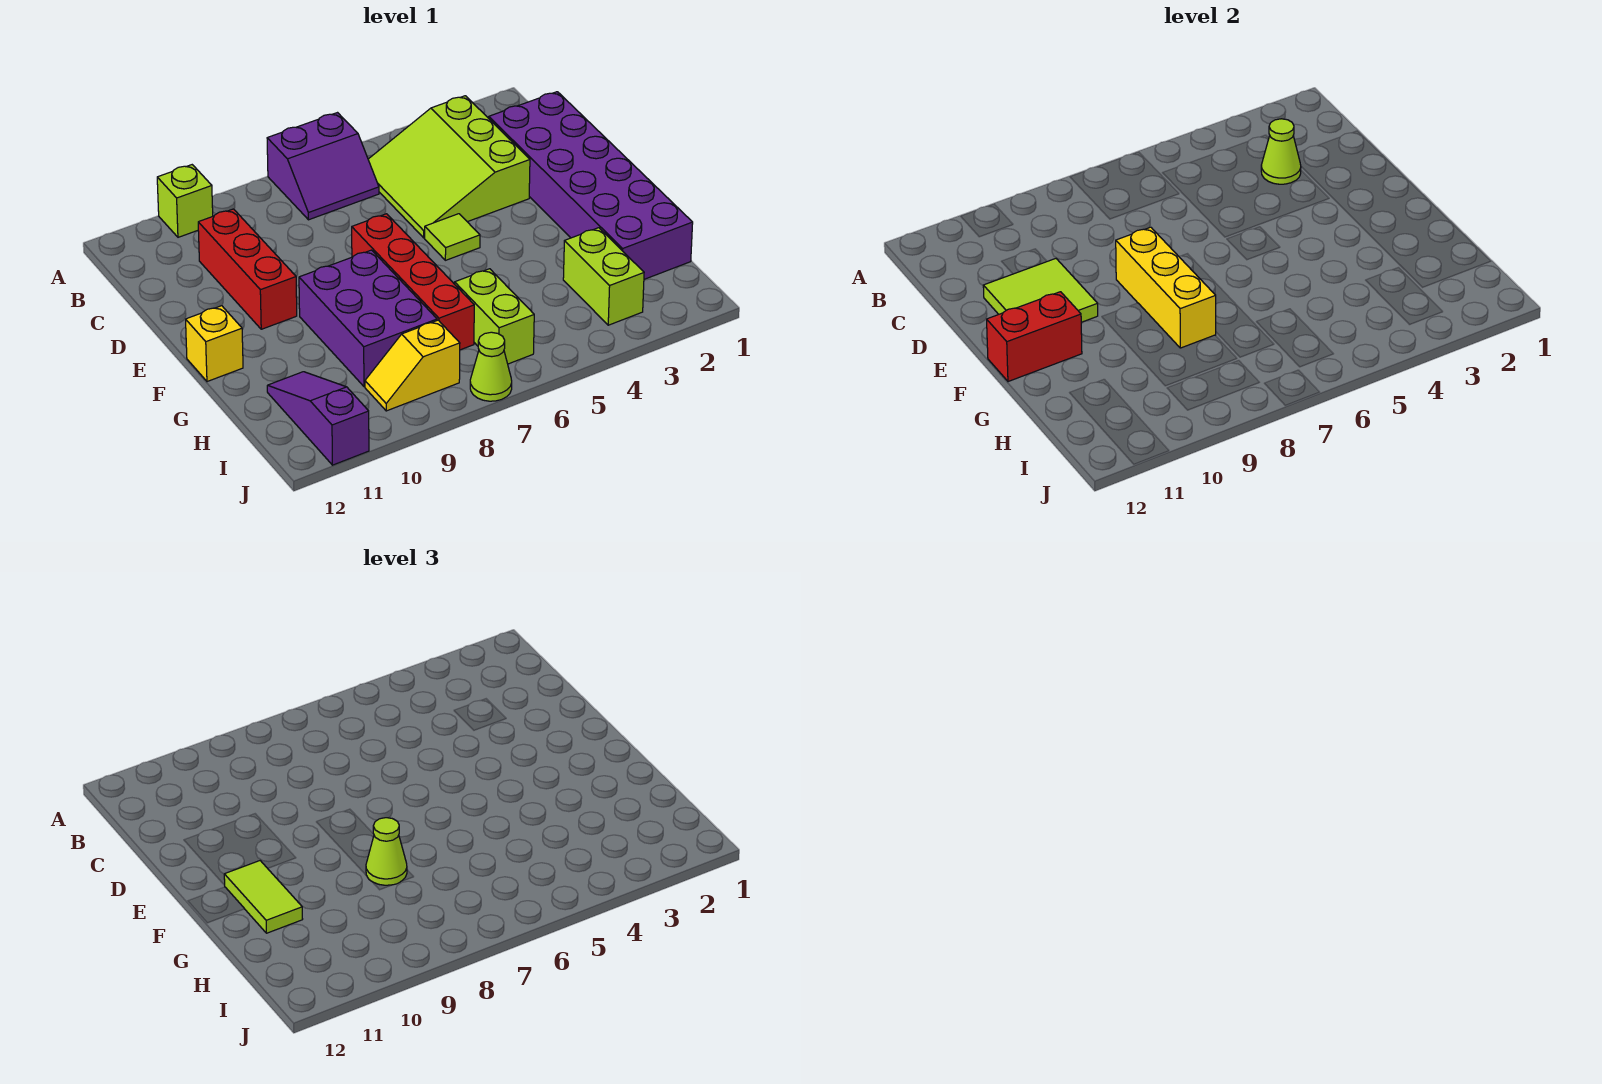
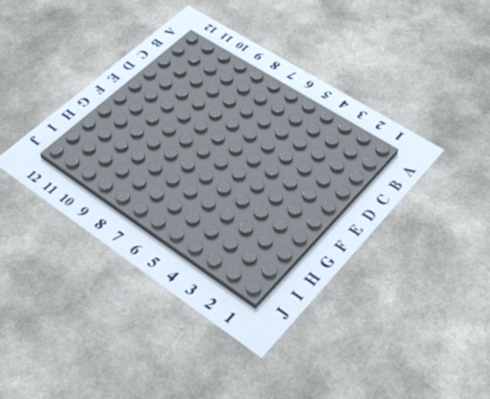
none -> purple slope A6:B7 level 1 top A
none -> lime brick A10 level 1
none -> lime slope B3:D5 level 1 top 3

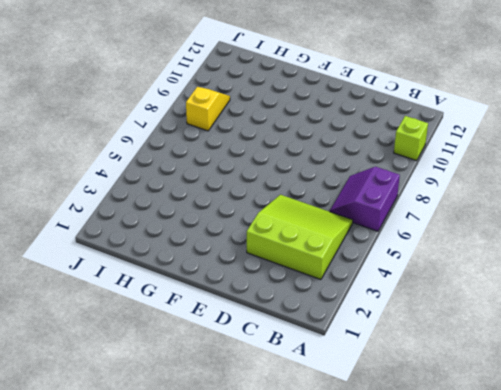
none -> purple brick C1:H2 level 1
none -> red brick C10:E10 level 1
none -> lime tile E5 level 1

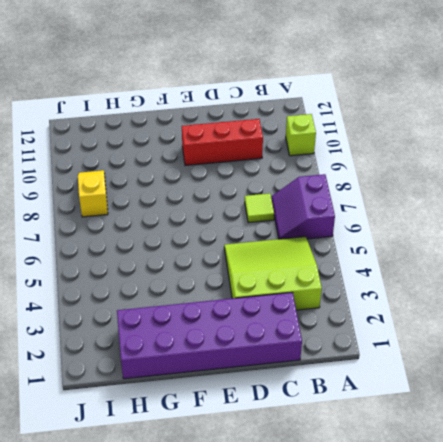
lime tile C7 level 1 -> lime tile E5 level 1
none -> red brick E7:H7 level 1
none -> purple brick F8:H9 level 1
none -> yellow brick F12 level 1

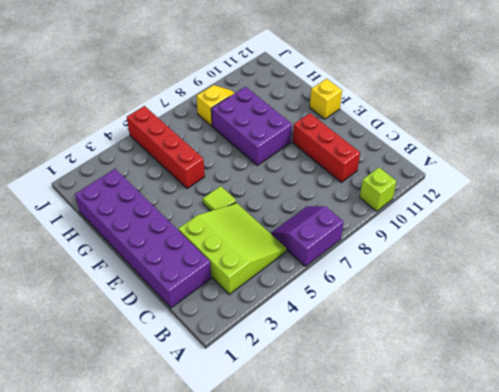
red brick G5:J5 level 1 -> red brick E7:H7 level 1
none -> lime brick H3:I3 level 1
none -> lime brick H6:I6 level 1
none -> purple slope H11:J11 level 1 top J

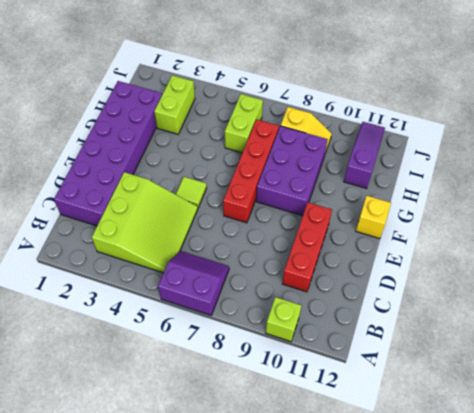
purple slope H11:J11 level 1 top H -> purple slope H11:J11 level 1 top J
none -> lime cone J7 level 1
none -> lime cone C3 level 2
none -> lime tile D10:E11 level 2

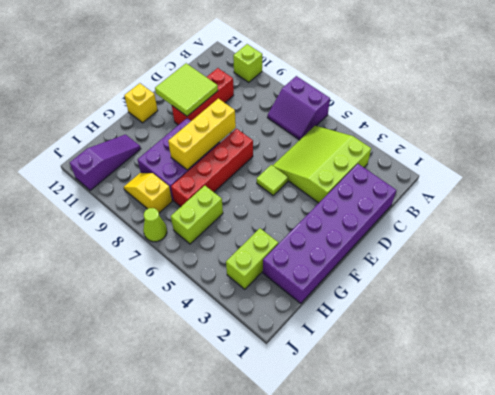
none -> lime cone C3 level 2
none -> red brick F11:F12 level 2
none -> lime tile F11:G11 level 3

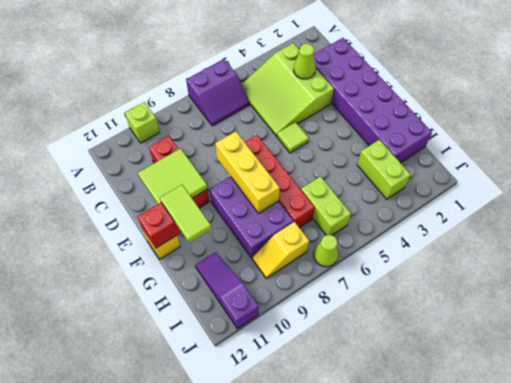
none -> lime cone G8 level 3

